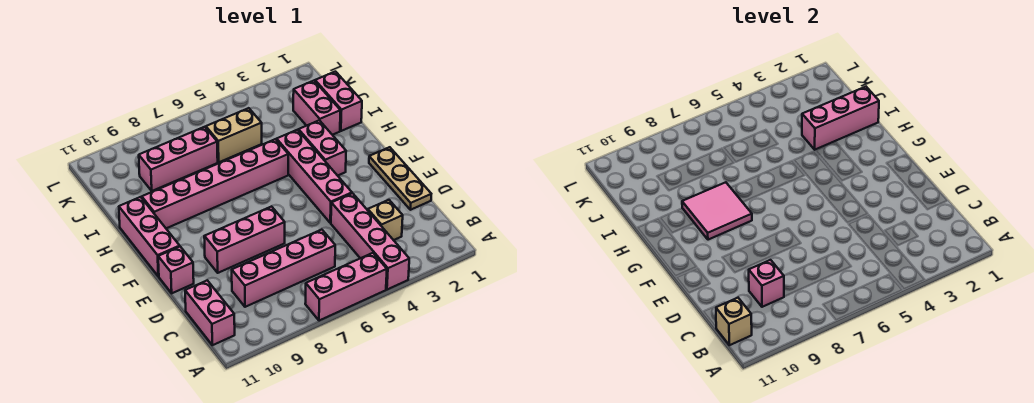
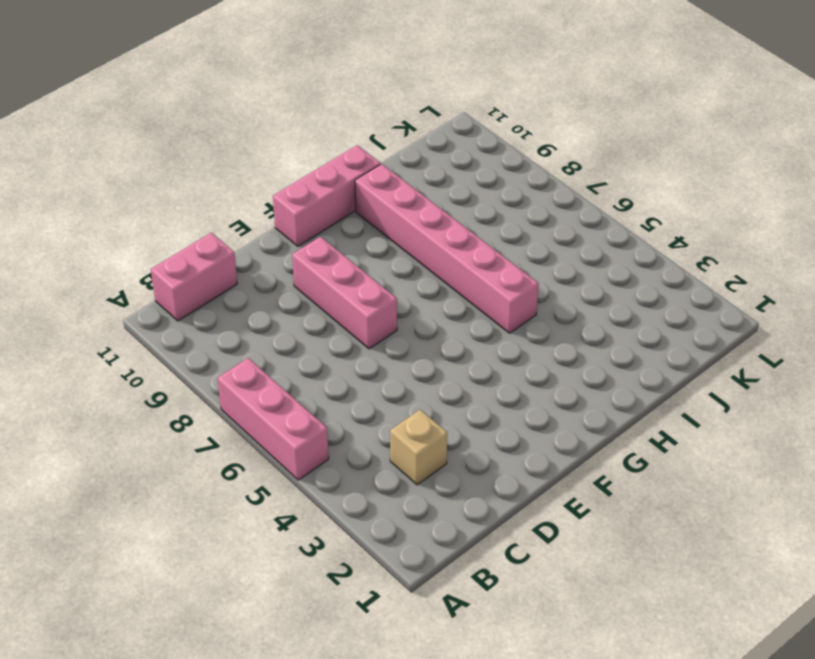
none -> pink brick A4:D4 level 1
none -> pink brick C6:C9 level 1
none -> tan plate D1:F1 level 1

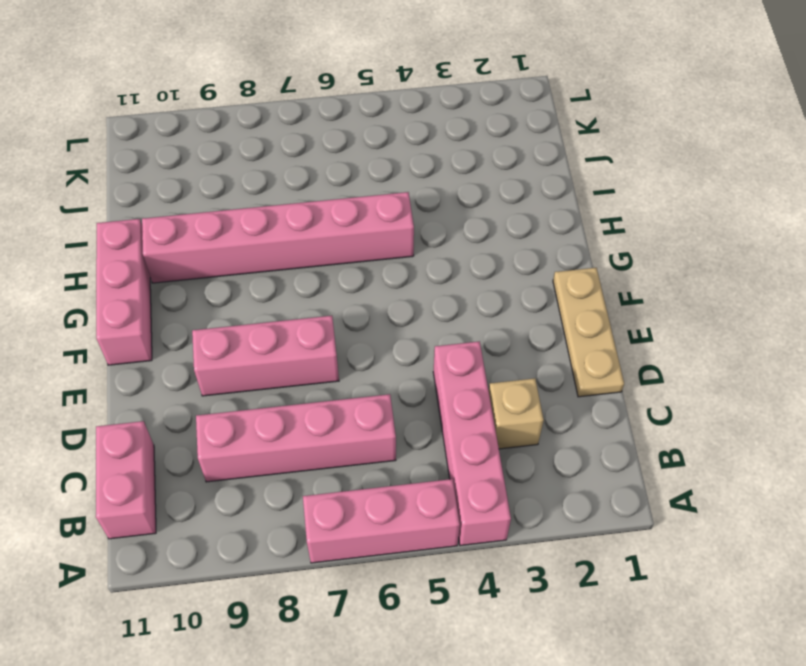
none -> pink brick E4:H4 level 1
none -> pink brick E11 level 1
none -> pink brick G3:H3 level 1

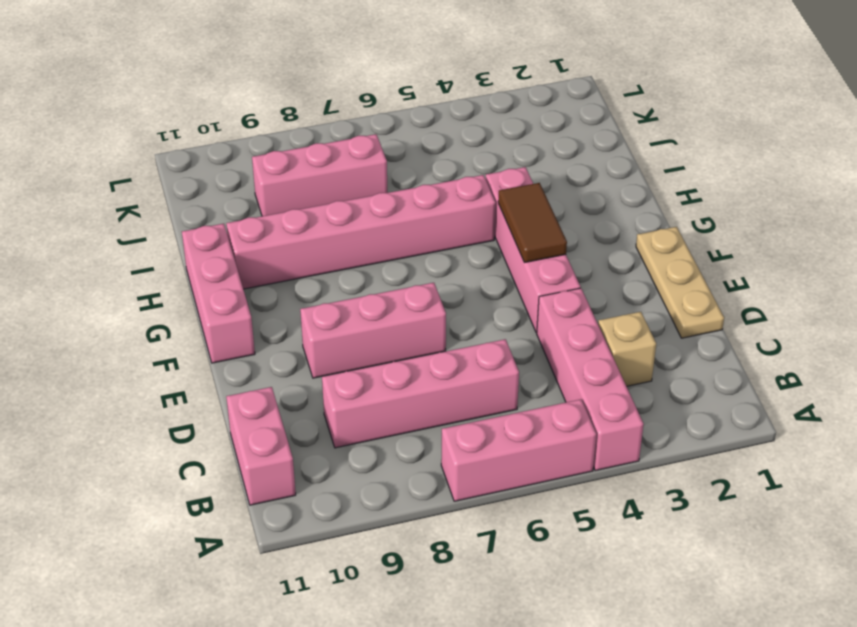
brown tile F4:G4 level 2 -> none
none -> pink brick E11 level 1
none -> pink brick G3:H3 level 1
none -> pink brick I1:J1 level 1

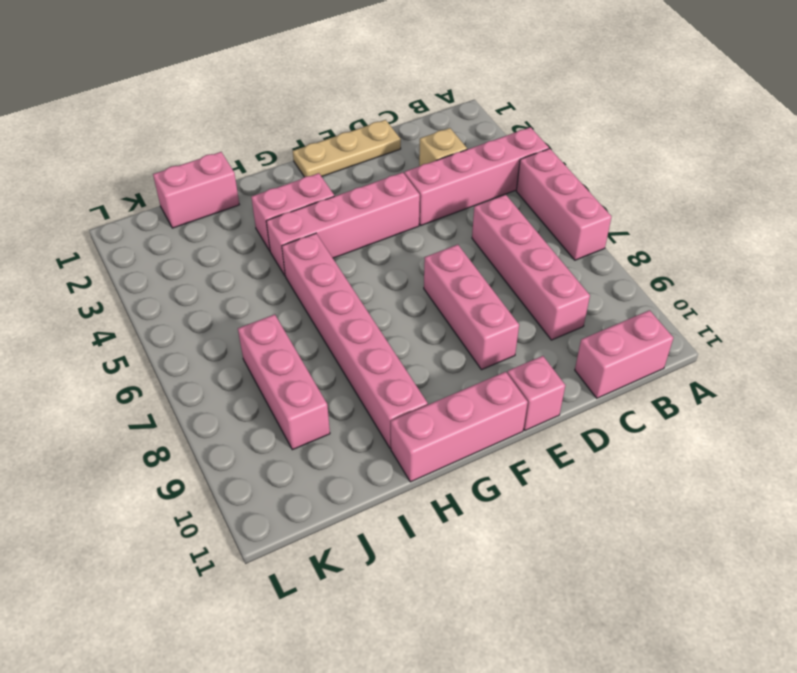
none -> pink brick I2:J2 level 1
none -> tan brick J5:J6 level 1
none -> tan brick B11 level 2

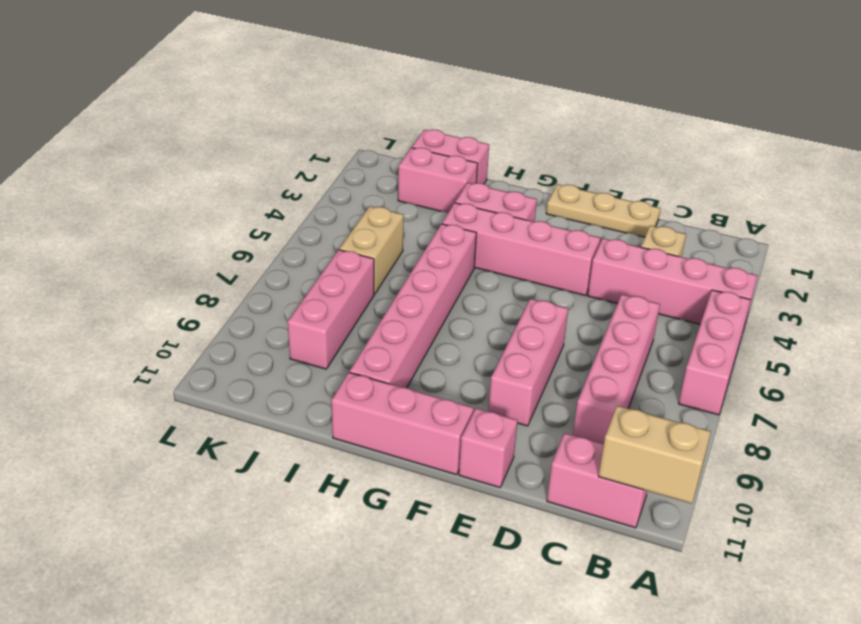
tan brick A11:B11 level 2 -> tan brick B11 level 2
none -> pink brick C9 level 2
none -> pink tile G8:H9 level 2
none -> pink brick I1:I3 level 2

